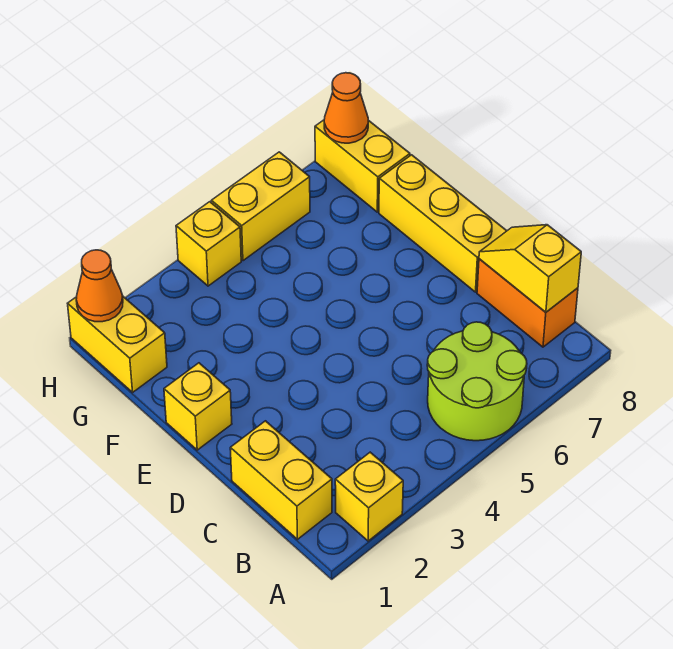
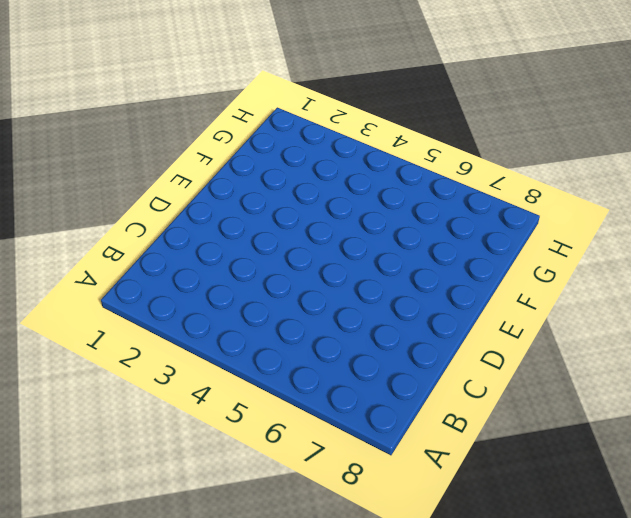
none -> yellow brick A2 level 1
none -> lime round brick A5:B6 level 1
none -> yellow brick B1:C1 level 1

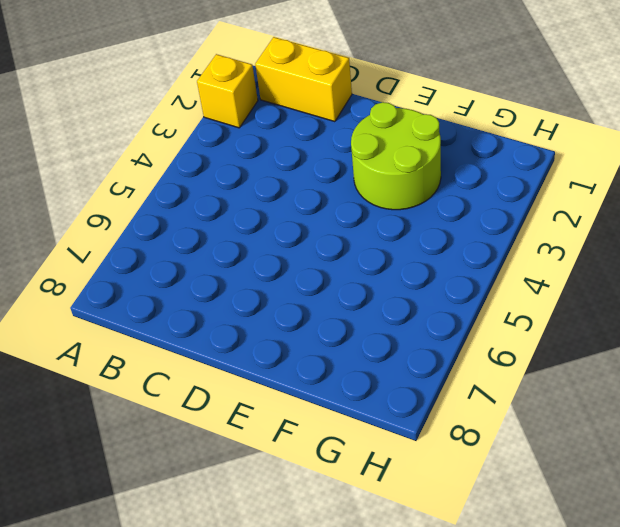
lime round brick E2:F3 level 1 -> lime round brick A5:B6 level 1
none -> orange brick B8:C8 level 1
none -> yellow brick D8:F8 level 1
none -> yellow brick E1 level 1

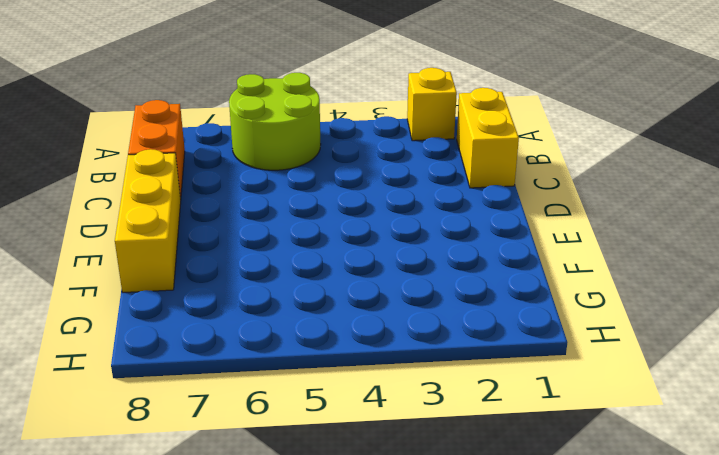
none -> yellow brick E1 level 1
none -> yellow brick G1:H1 level 1
none -> yellow brick G8:H8 level 1

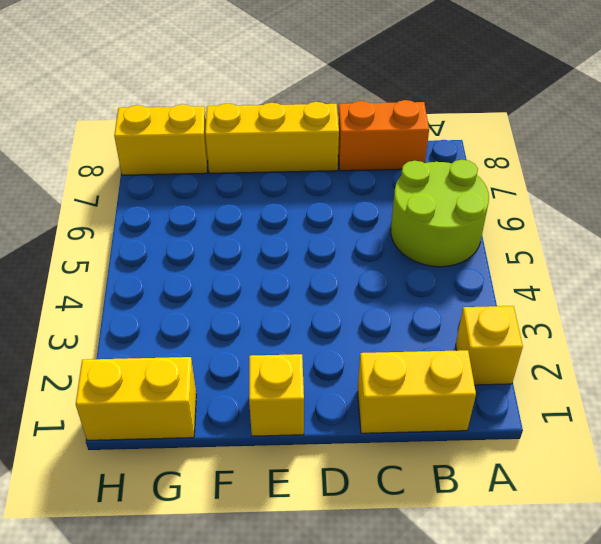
none -> yellow brick H4 level 1
none -> yellow brick H5:H6 level 1
none -> yellow slope B8:C8 level 2 top B

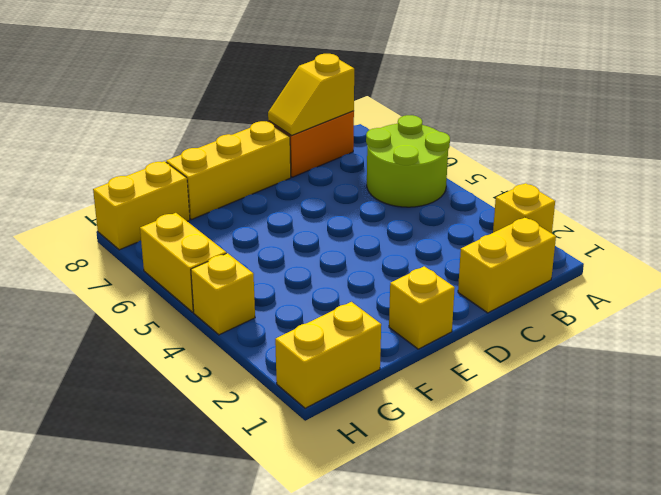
none -> orange cone H1 level 2
none -> orange cone H8 level 2

